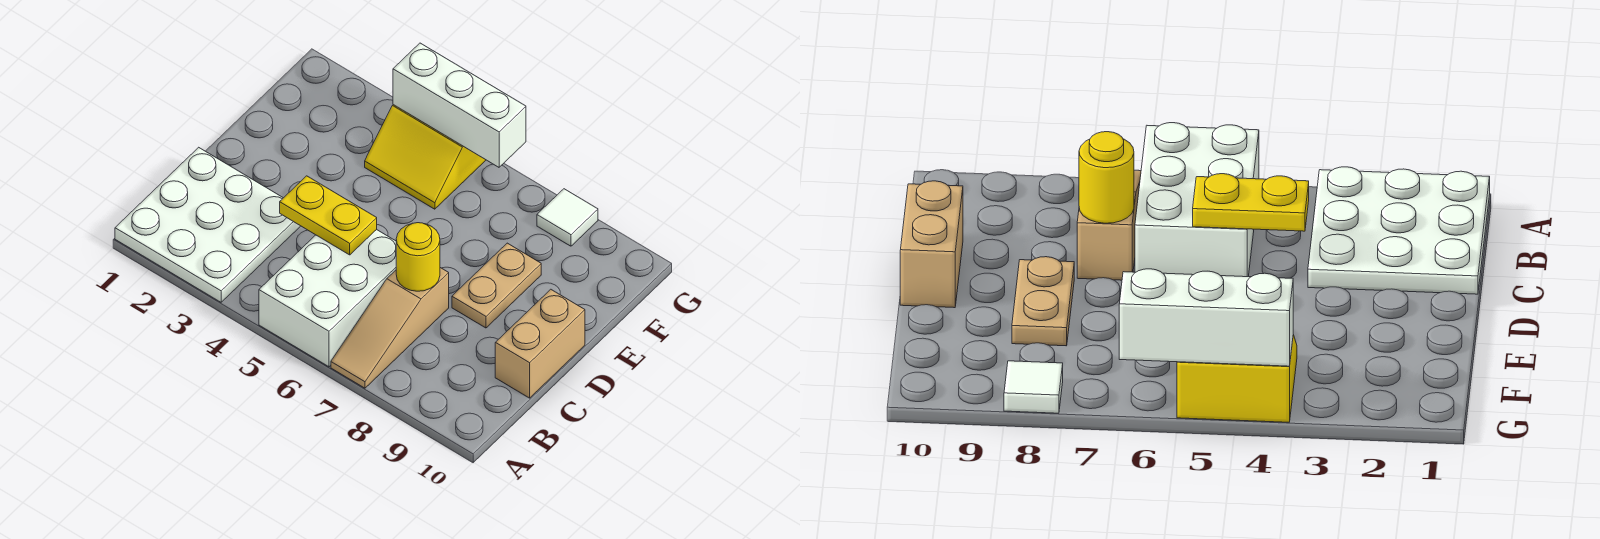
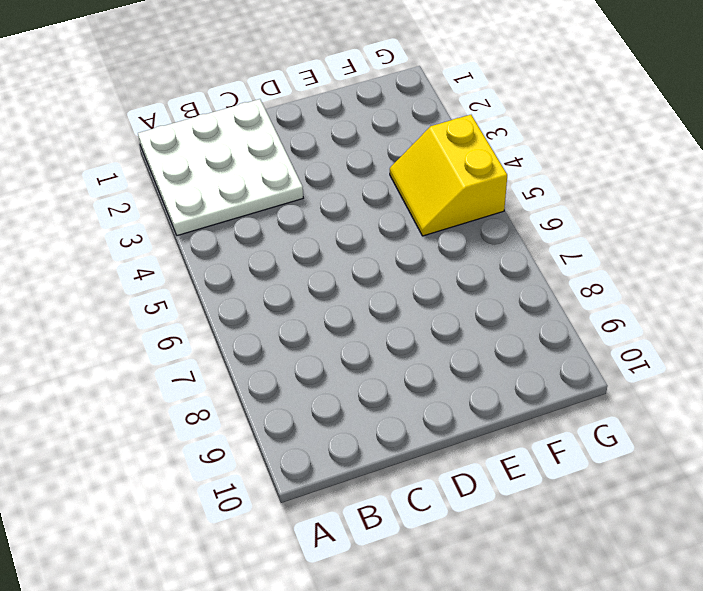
none -> white brick A5:C6 level 1
none -> tan slope A7:C7 level 1 top C

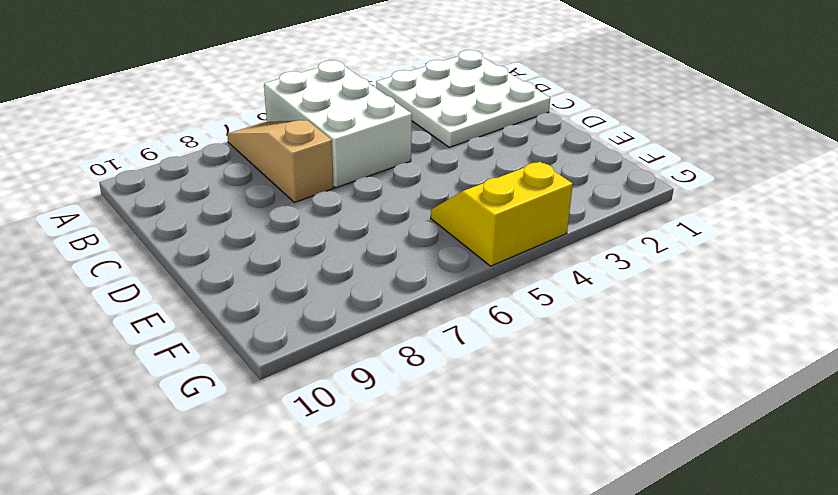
none -> tan brick C10:D10 level 1
none -> tan plate D8:E8 level 1

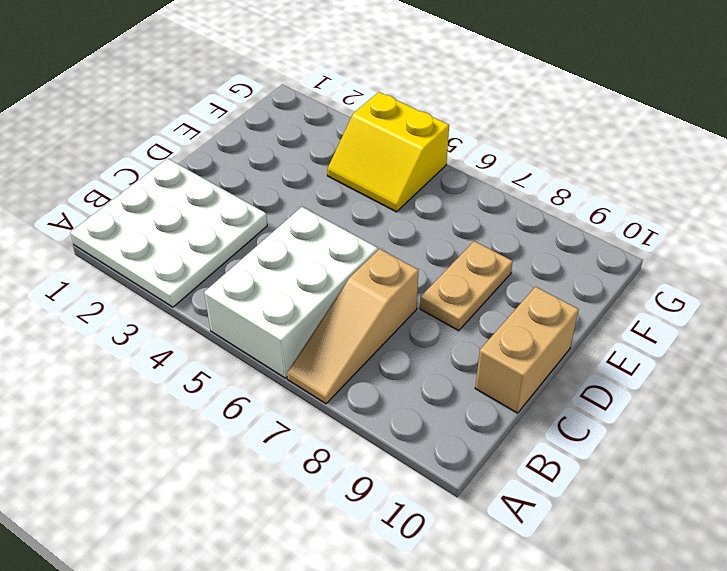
none -> white tile G8 level 1
none -> yellow plate C4:C5 level 2

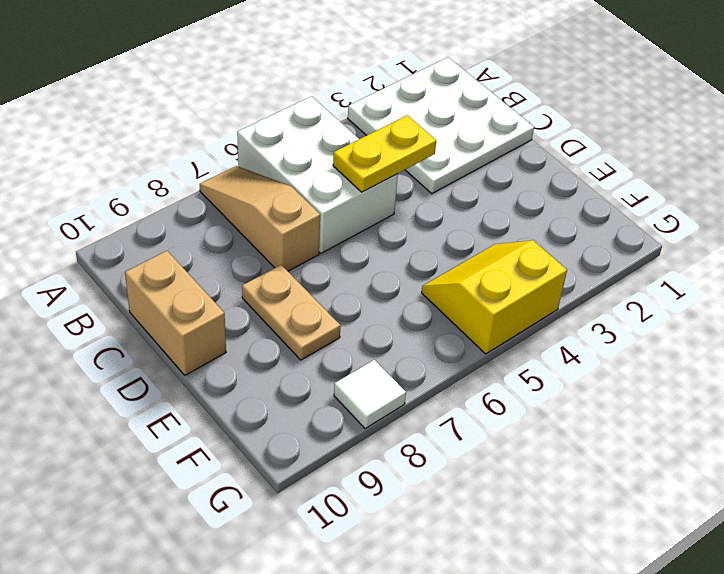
none -> yellow round brick C7 level 2
none -> white brick G4:G6 level 2

